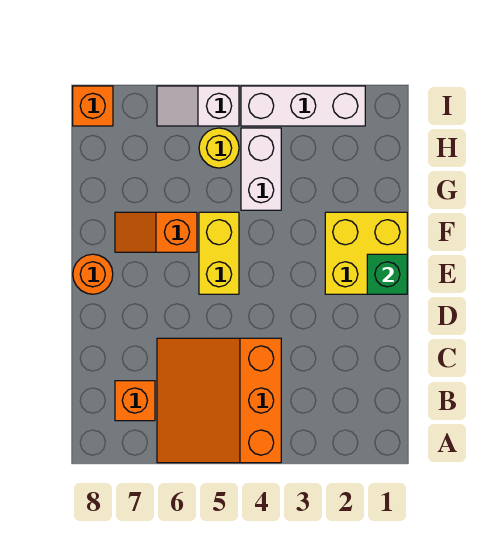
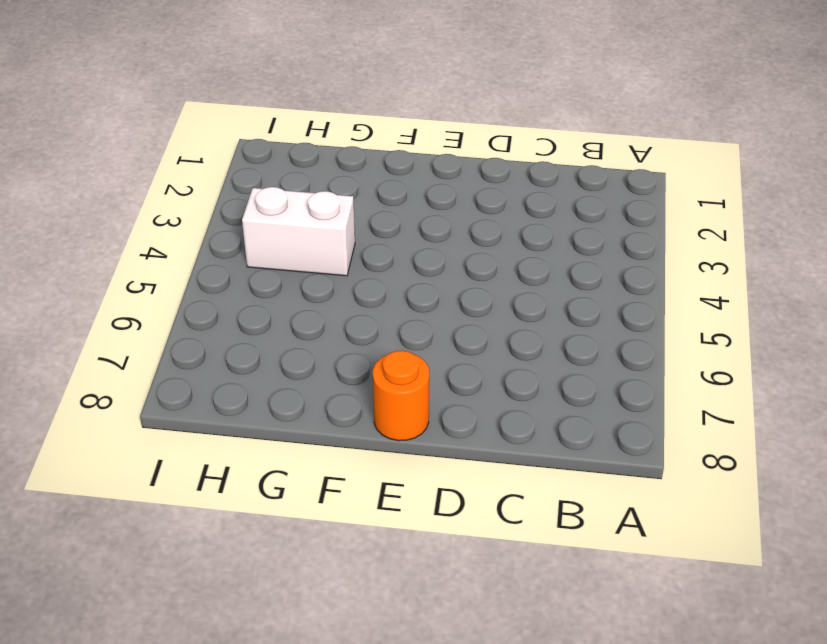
none -> orange slope A4:C6 level 1 top 4
none -> orange brick B7 level 1
none -> yellow brick E1:F2 level 1

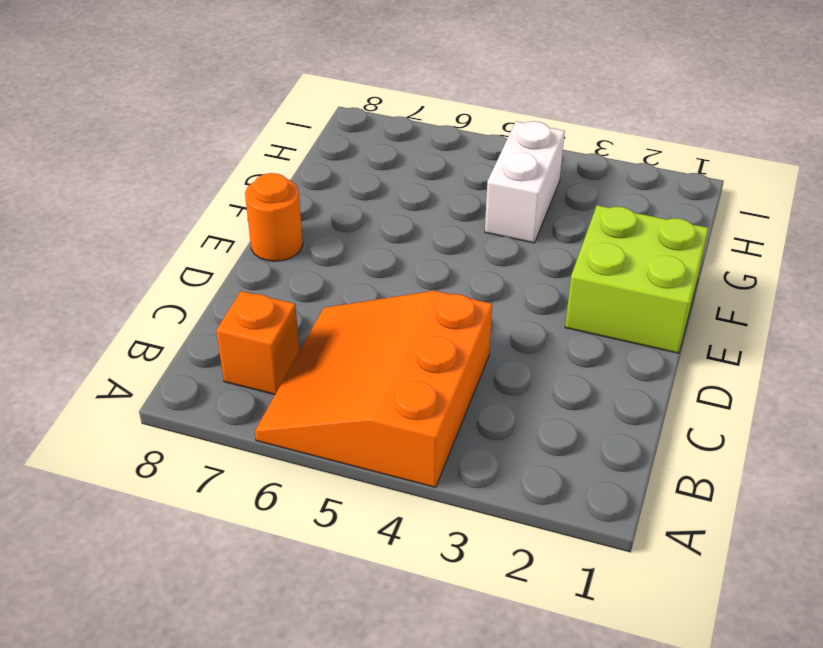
lime brick E1:F2 level 1 -> yellow brick E1:F2 level 1
none -> yellow brick E5:F5 level 1
none -> orange slope F6:F7 level 1 top 6
none -> yellow round brick H5 level 1

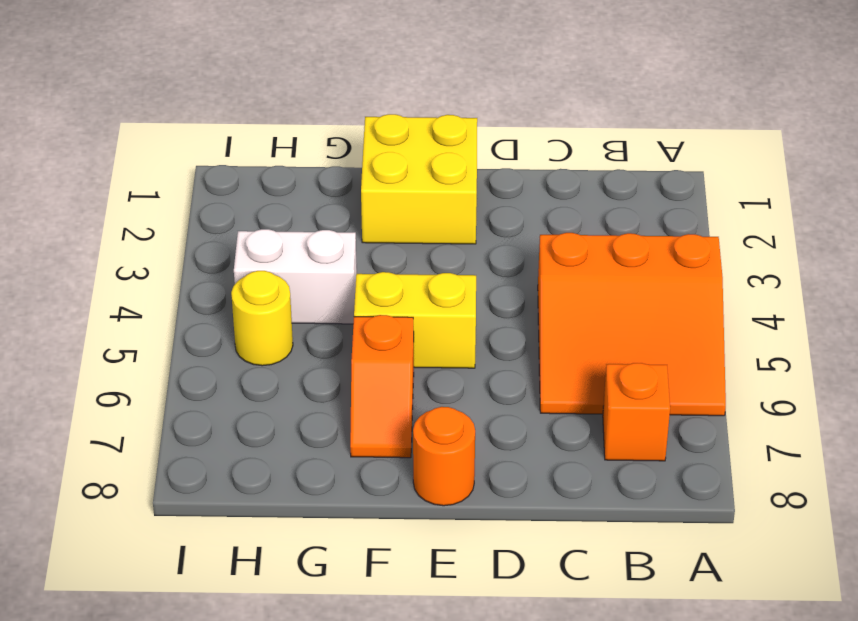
none -> white brick I2:I4 level 1
none -> white slope I5:I6 level 1 top 5
none -> orange brick I8 level 1

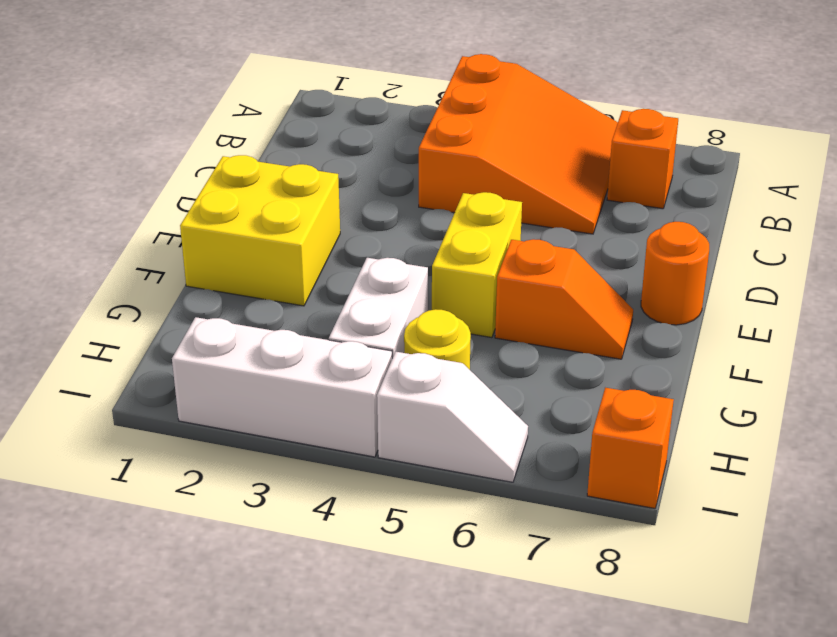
none -> green brick E1 level 2

